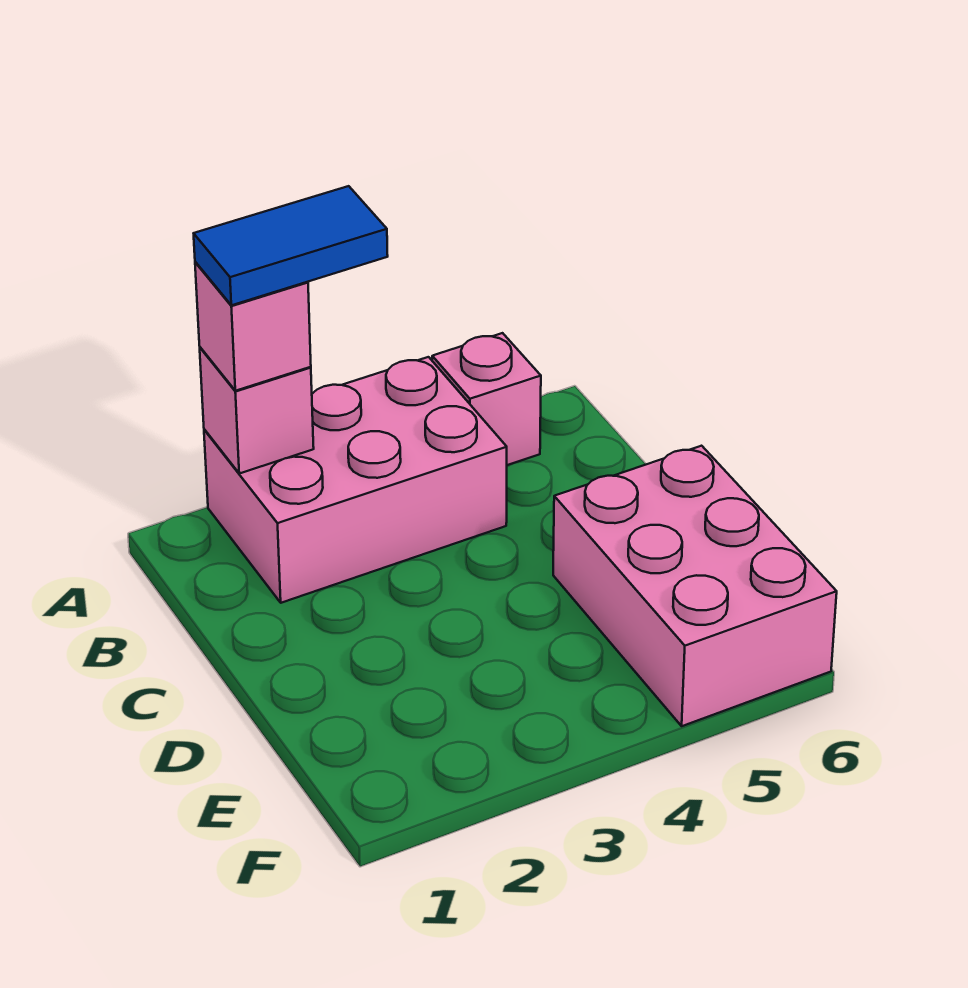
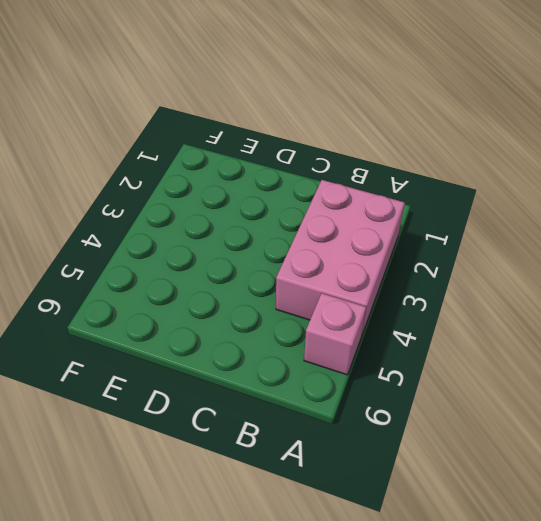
none -> pink brick D5:F6 level 1
none -> pink brick A2 level 2

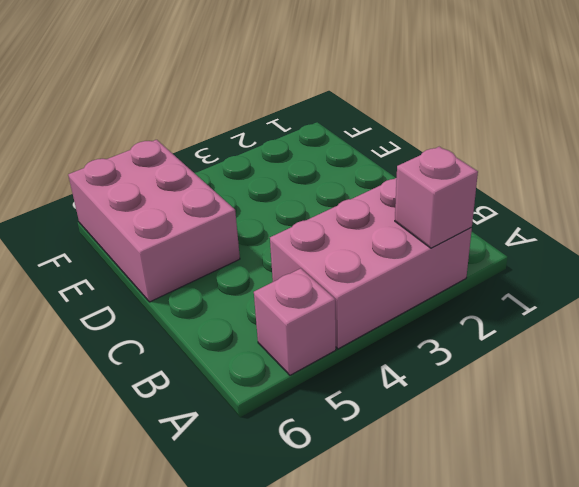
none -> pink brick A2 level 3
none -> blue tile A2:A3 level 4

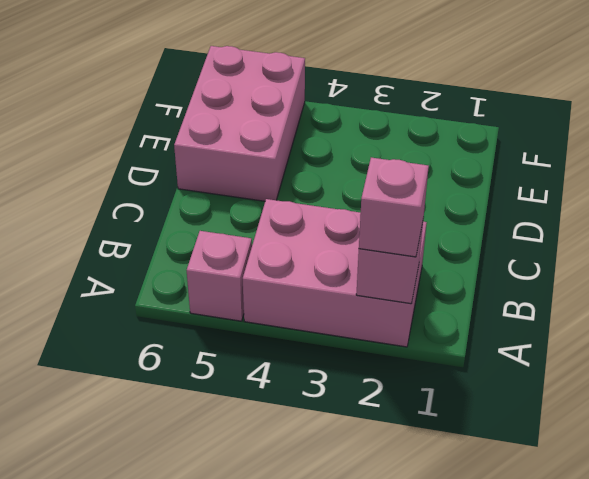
none -> blue tile A2:A3 level 4

